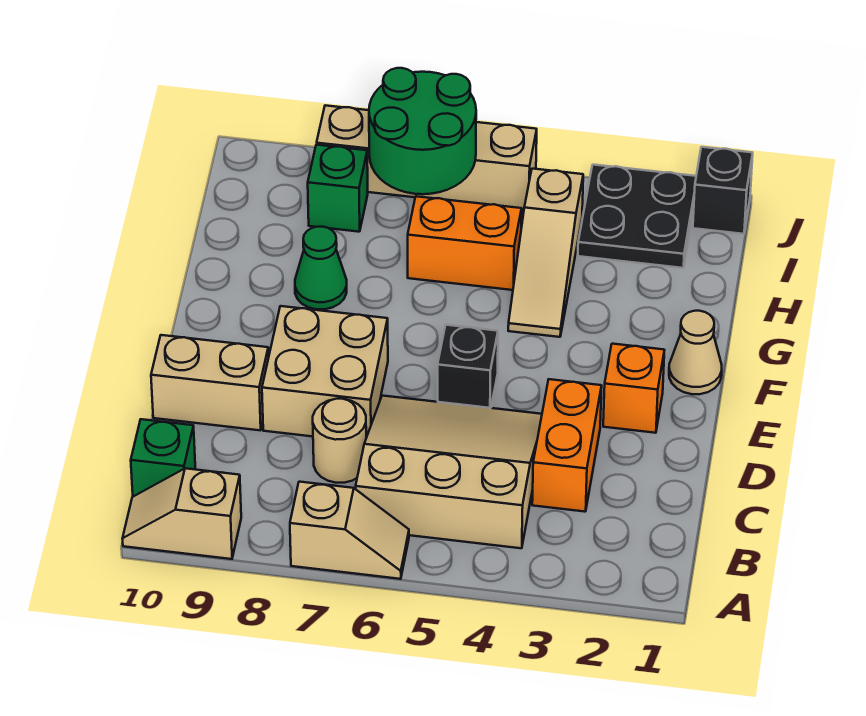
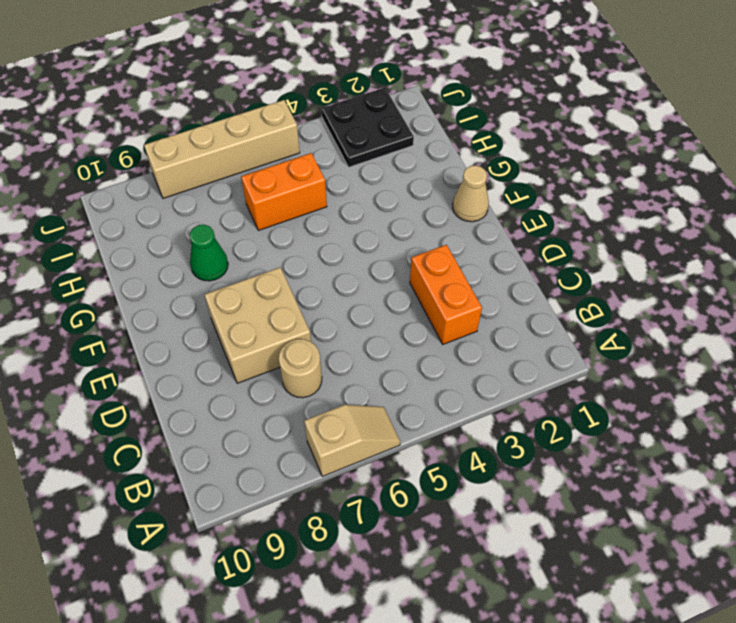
none -> tan slope A9:A10 level 1 top 9
none -> tan slope B4:D6 level 1 top B
none -> green brick B10 level 1

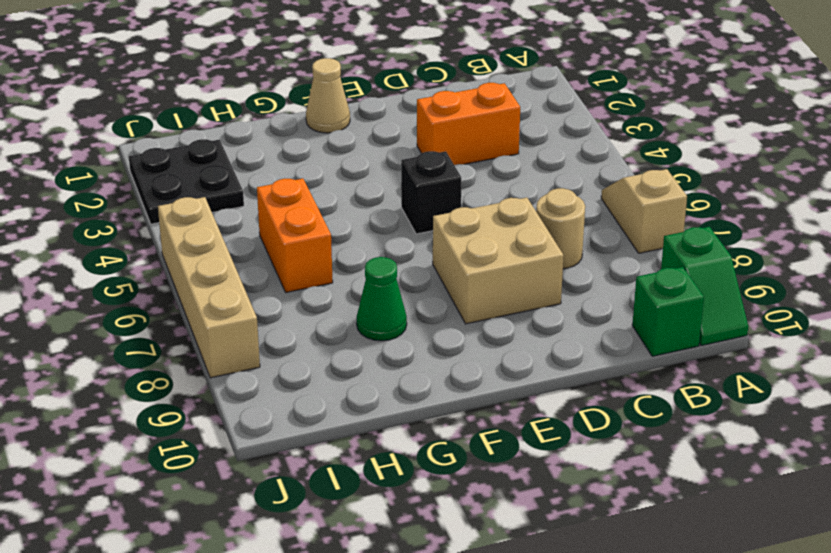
green slope A9:A10 level 1 top 9 -> tan slope A9:A10 level 1 top 9
none -> tan slope B4:D6 level 1 top B
none -> tan brick D9:D10 level 1
none -> orange brick E2 level 1

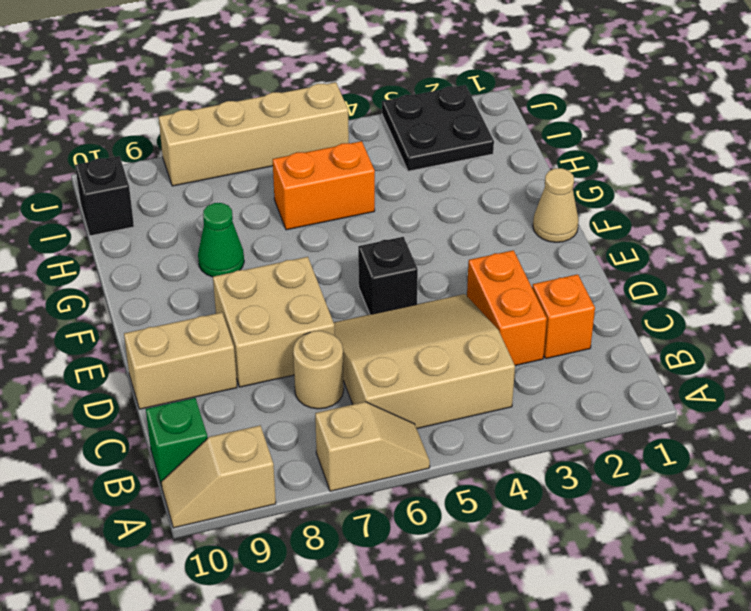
orange brick C2 level 1 -> orange brick E2 level 1
black brick I10 level 1 -> black brick J1 level 1
none -> tan slope G4:I4 level 1 top I
none -> green brick I8 level 1
none -> green round brick I6:J7 level 2

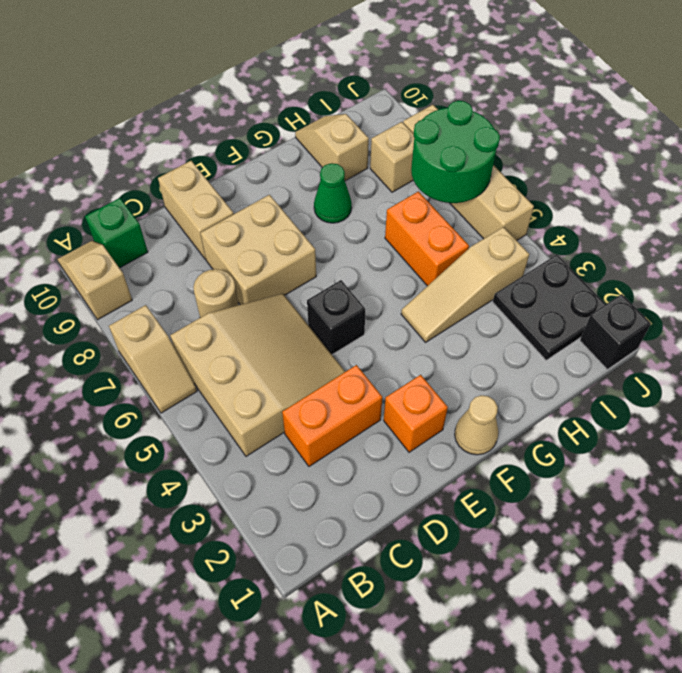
tan slope H9:H10 level 1 top 9 -> none
tan brick I8 level 1 -> green brick I8 level 1

